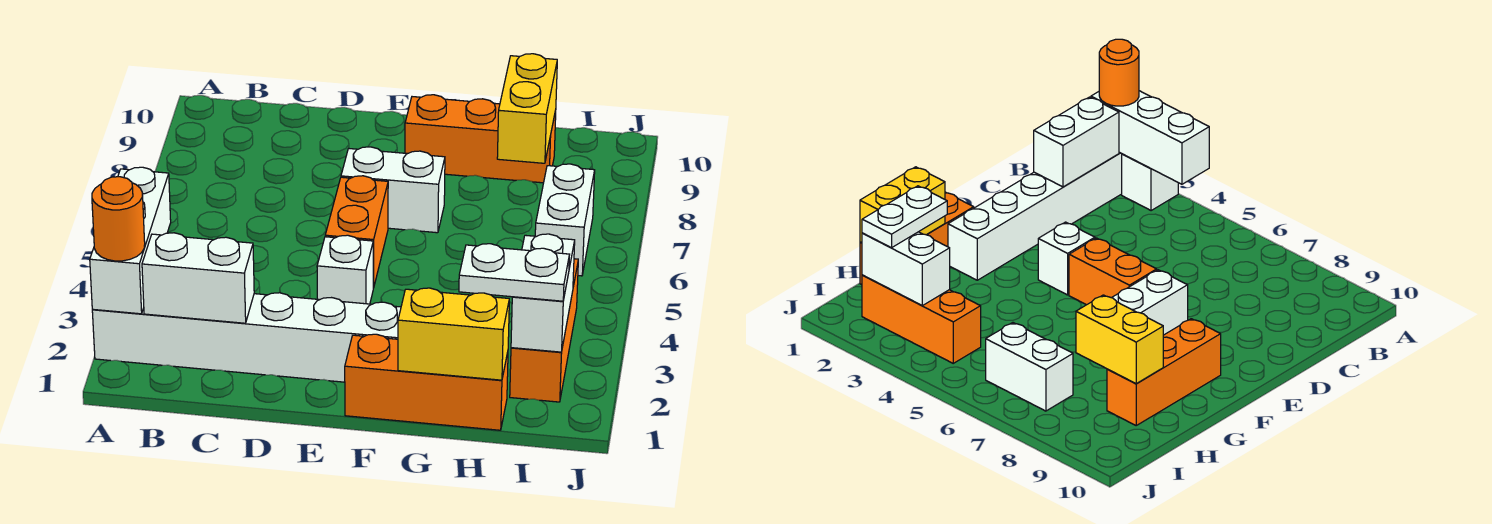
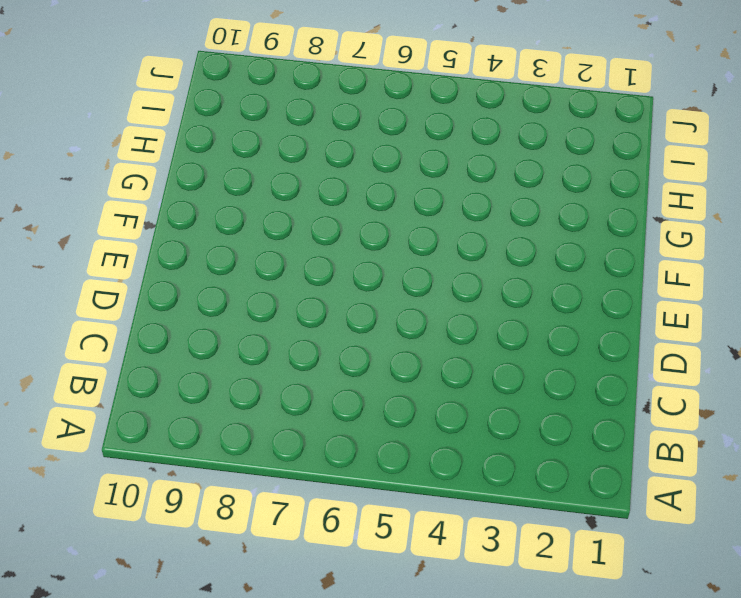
none -> white brick A2:F2 level 1
none -> white brick A3 level 1
none -> white brick E4 level 1

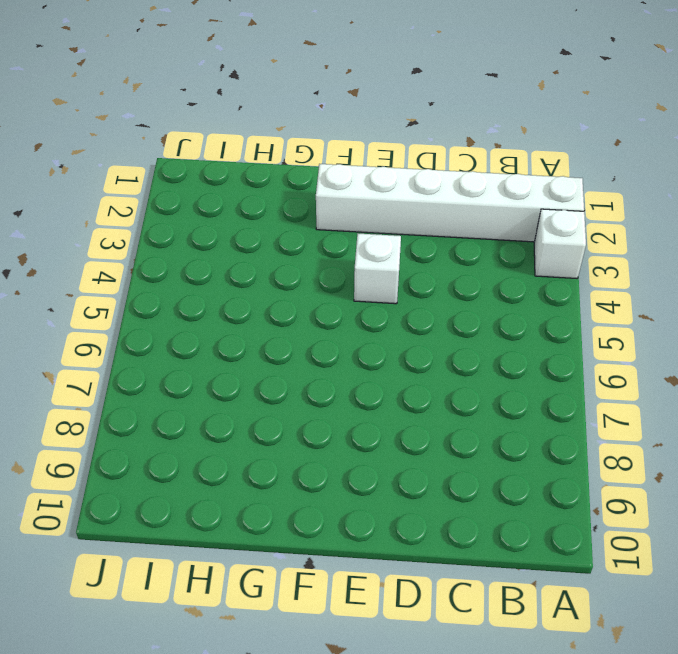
none -> orange brick E5:E6 level 1
none -> white brick E7:F7 level 1
none -> orange brick F1:H1 level 1

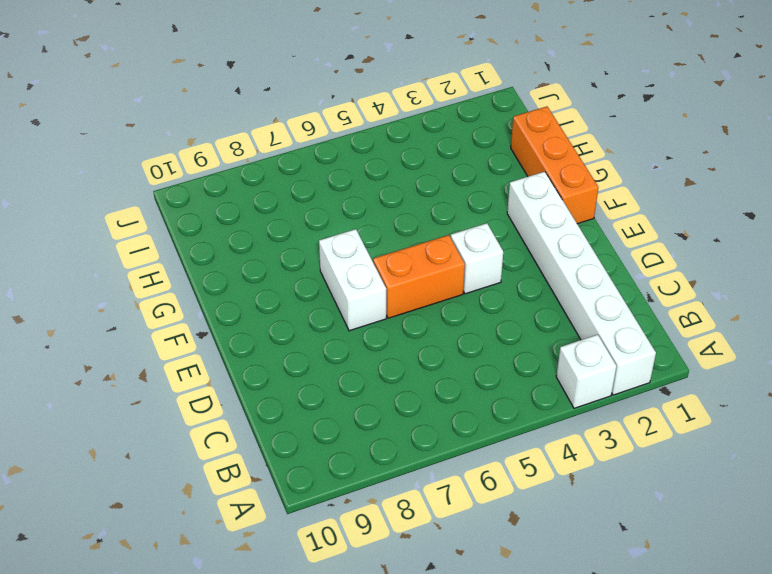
none -> orange brick F9:H9 level 1
none -> orange brick I2:I4 level 1
none -> white brick I6:I7 level 1

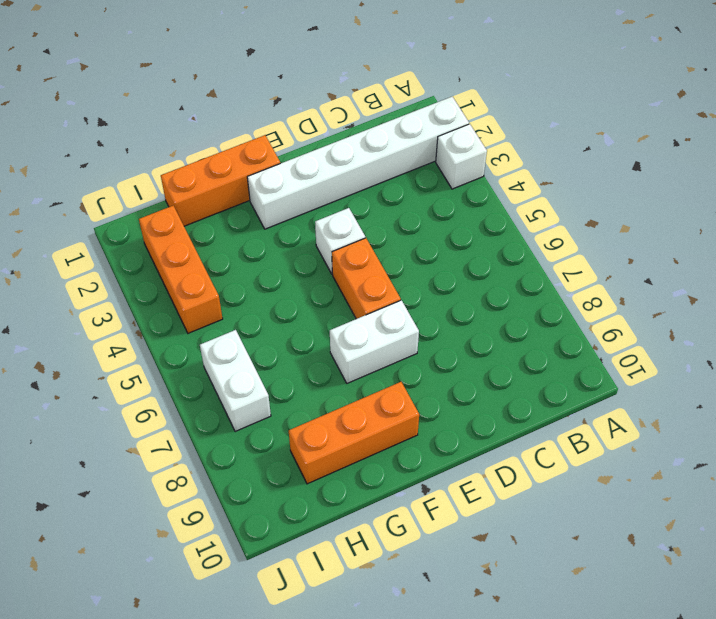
none -> white brick A2:A4 level 2
none -> white brick B2:C2 level 2
none -> yellow brick G1:H1 level 2

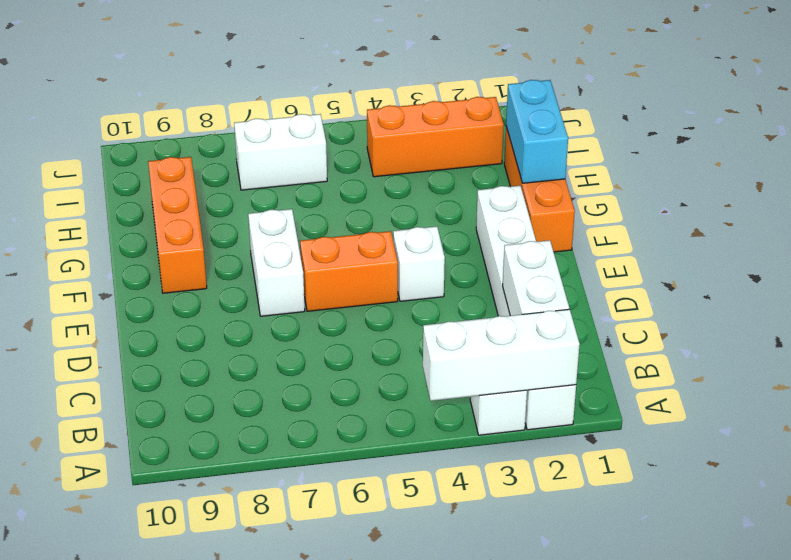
cyan brick G1:H1 level 2 -> yellow brick G1:H1 level 2
none -> yellow brick H8:H9 level 2
none -> white brick I2:I3 level 2
none -> orange round brick A2 level 3

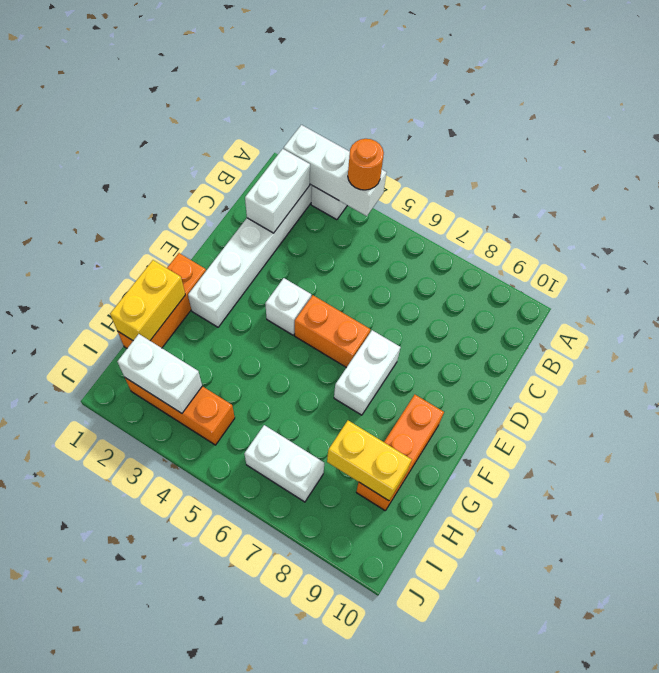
orange round brick A4 level 3 -> orange round brick A2 level 3
none -> white plate H2:I2 level 3

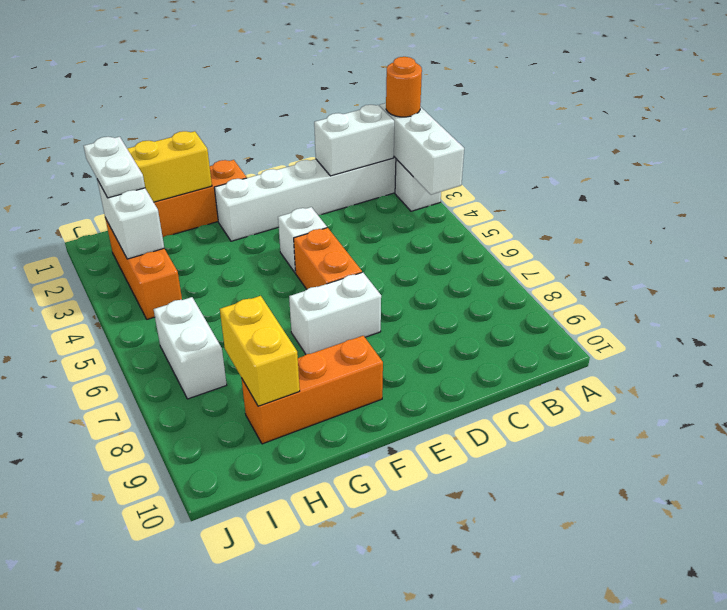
white plate I1:I2 level 3 -> white plate H2:I2 level 3

